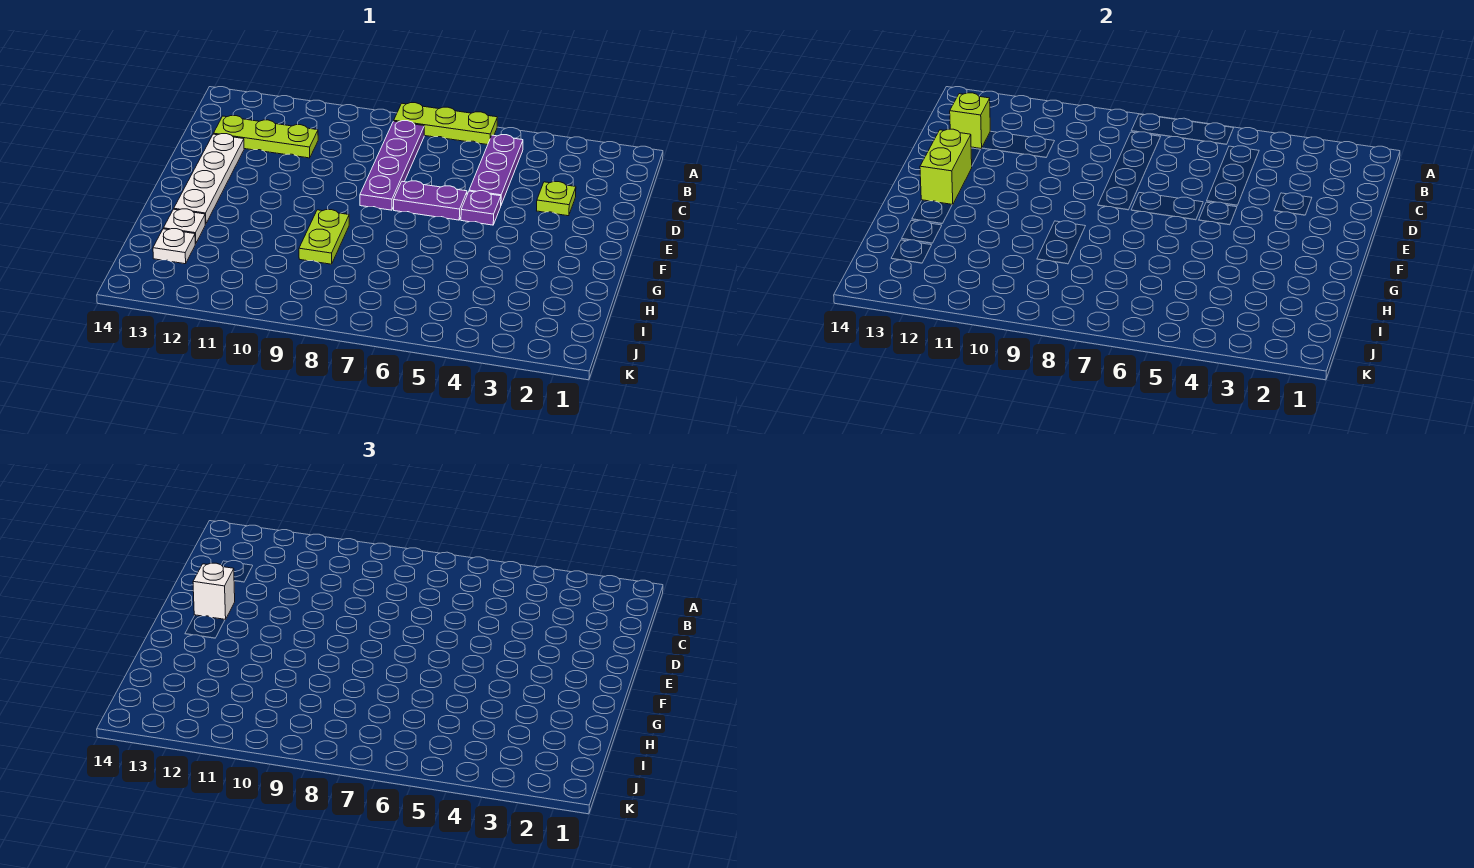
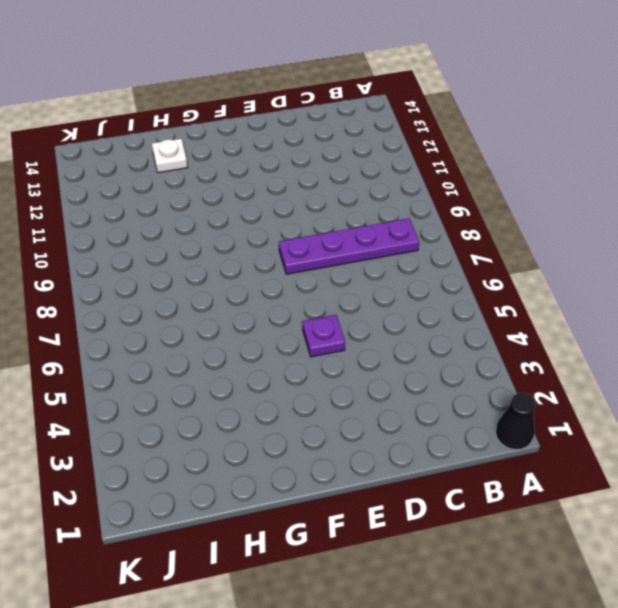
black cone A1 level 1 -> none
none -> lime plate A6:A8 level 1
none -> purple plate B5:D5 level 1
none -> lime plate C11:C13 level 1

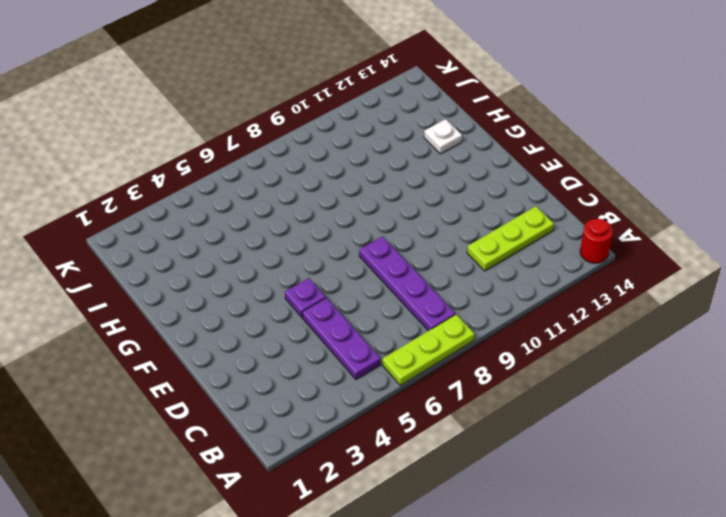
red round brick A14 level 1 -> none
none -> lime plate D3 level 1
none -> white plate D13:G13 level 1
none -> purple plate E6:E7 level 1

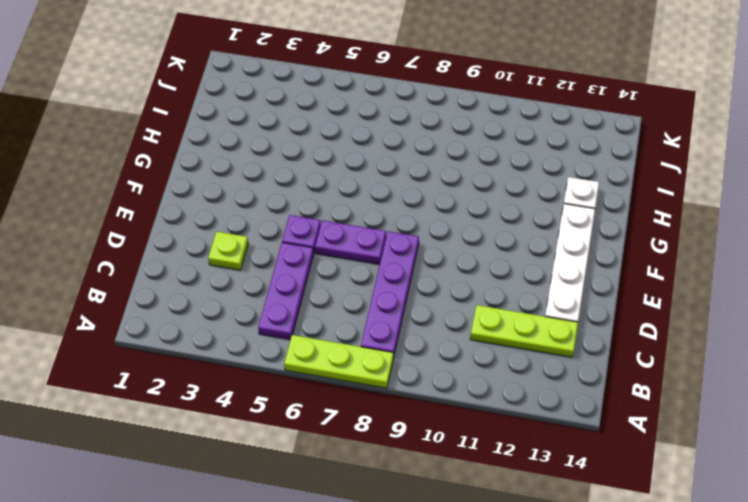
none -> lime plate G9:H9 level 1
none -> white plate I13 level 1
none -> lime brick C13 level 2

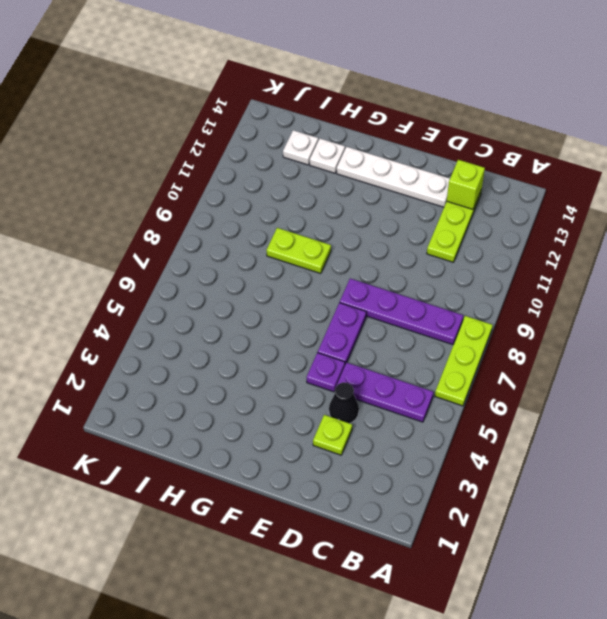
black cone D4 level 1 -> none
none -> lime brick E13:F13 level 2
none -> white brick E13 level 3

